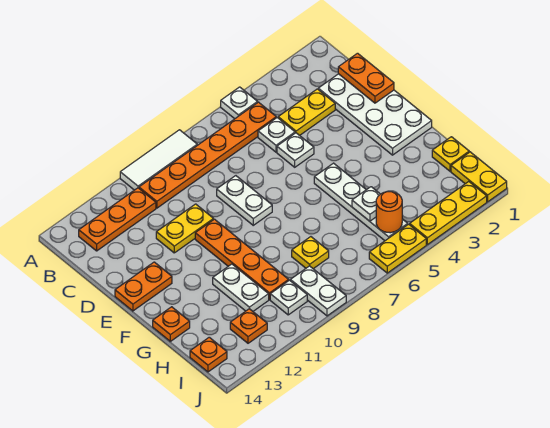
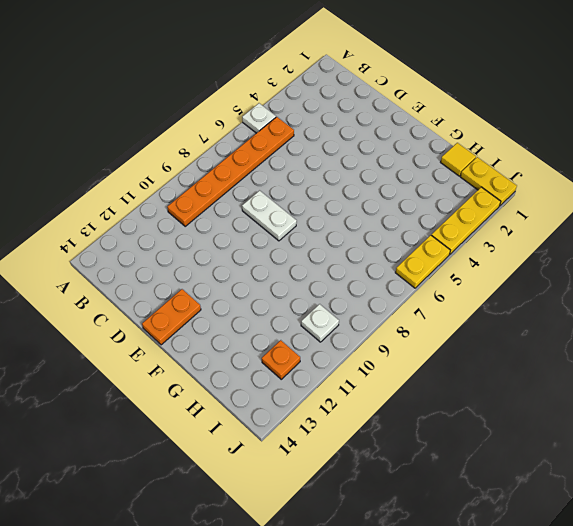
yellow tile H1 level 1 -> yellow plate H1 level 1
none -> white tile A8:A10 level 1
none -> orange plate B11:B13 level 1
none -> white plate C1:F2 level 1

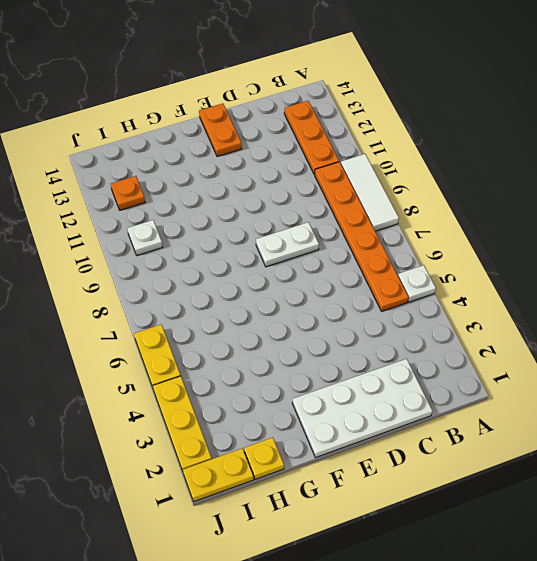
none -> yellow plate C3:C4 level 1
none -> white plate C5 level 1
none -> white plate D5 level 1

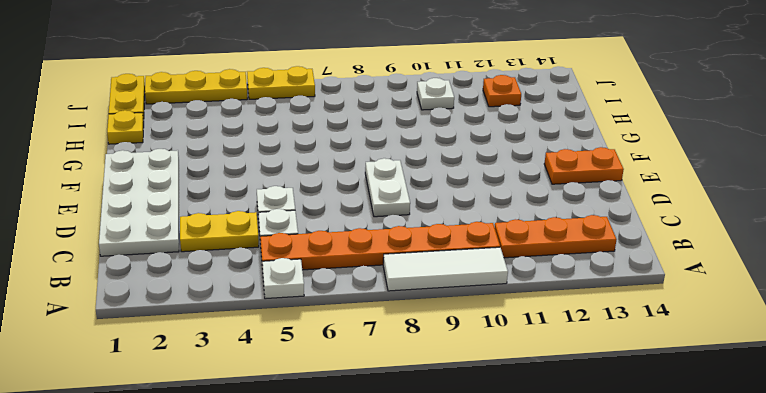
none -> yellow plate D10:D11 level 1
none -> orange plate E10:H10 level 1
none -> white plate F5:I5 level 1

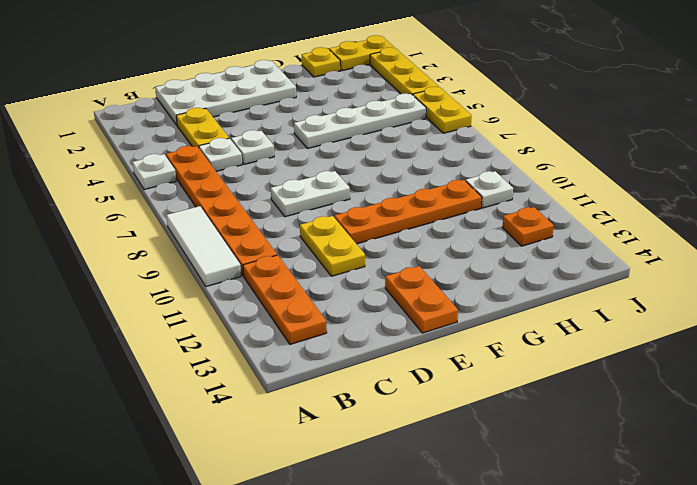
none -> white plate G11:H11 level 1
none -> orange plate G14 level 1
none -> yellow plate H8 level 1

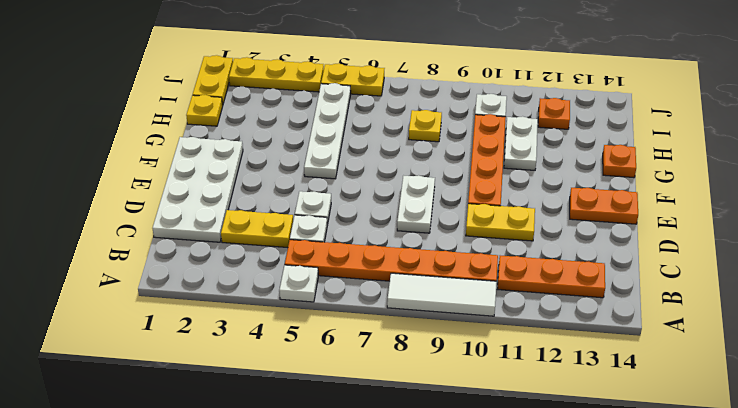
none -> white plate I9:J9 level 1
none -> orange plate I14 level 1
none -> orange plate C1:D1 level 2

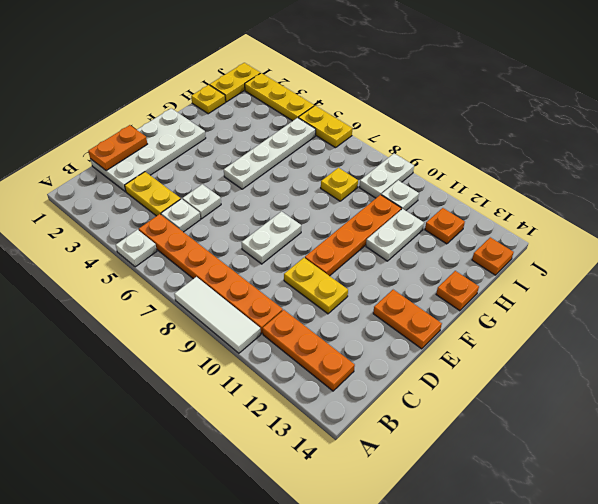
none -> white plate H5 level 2
none -> orange round brick I5 level 2

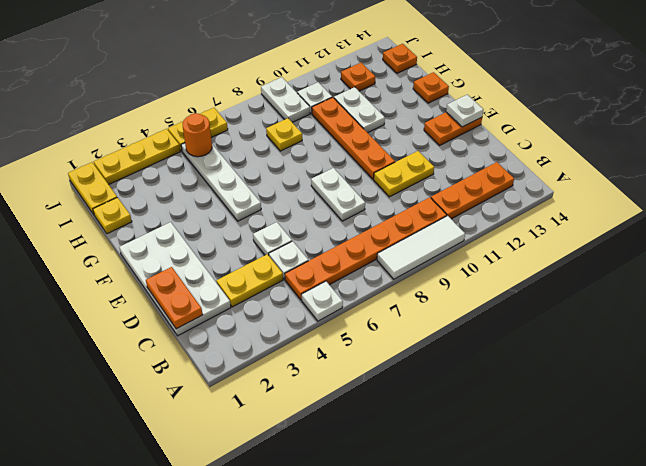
white plate E14 level 2 -> white plate H5 level 2

